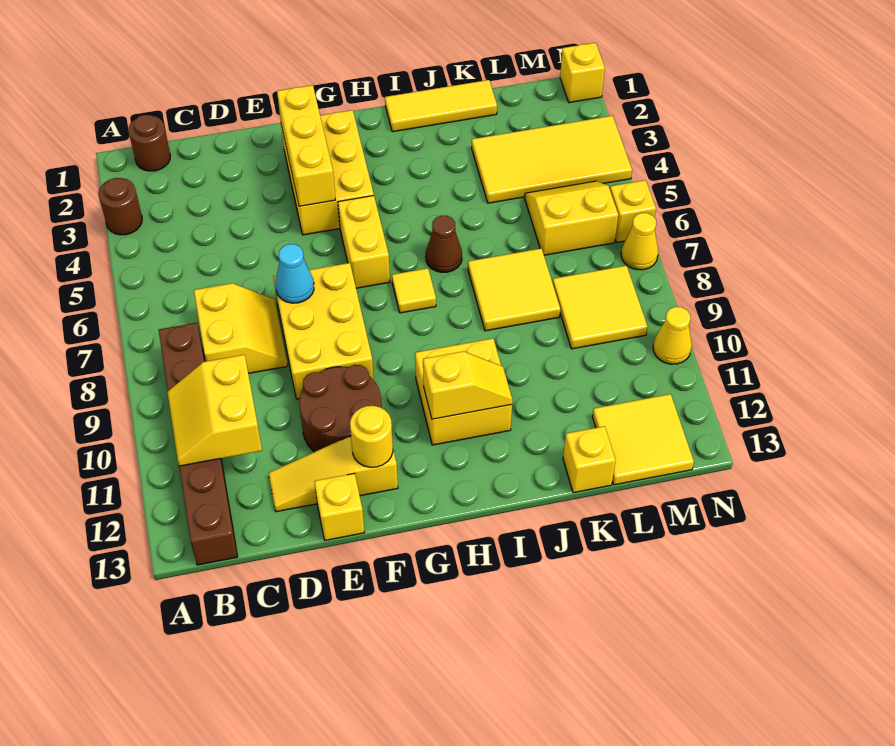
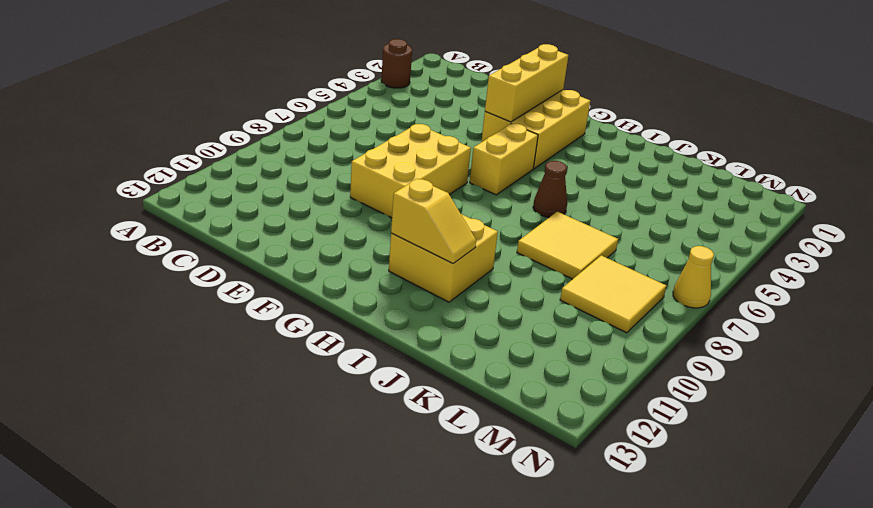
none -> brown round brick B1 level 1
none -> brown brick B8:B13 level 1
none -> yellow slope C7:D8 level 1 top C

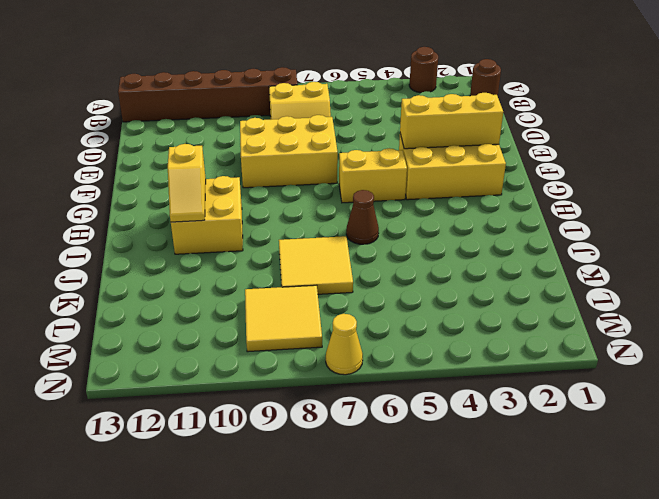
none -> yellow slope D12:F12 level 1 top F
none -> brown round brick E10:F11 level 1
none -> yellow brick E13 level 1

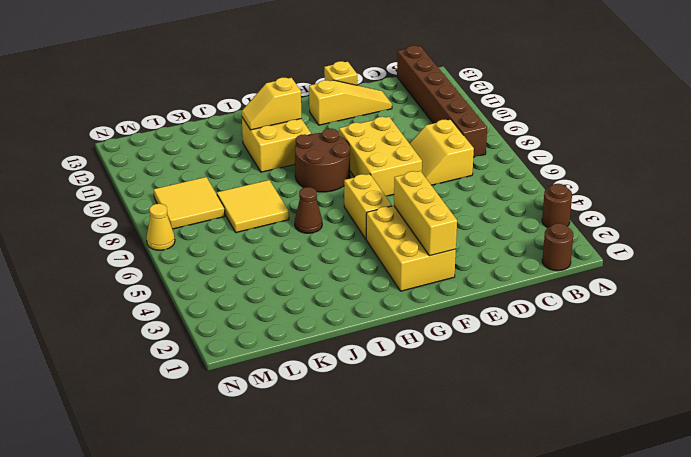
brown round brick G8:H9 level 1 -> brown round brick E10:F11 level 1
none -> yellow tile H7 level 1
none -> yellow tile I1:K1 level 1
none -> yellow tile K3:N4 level 1

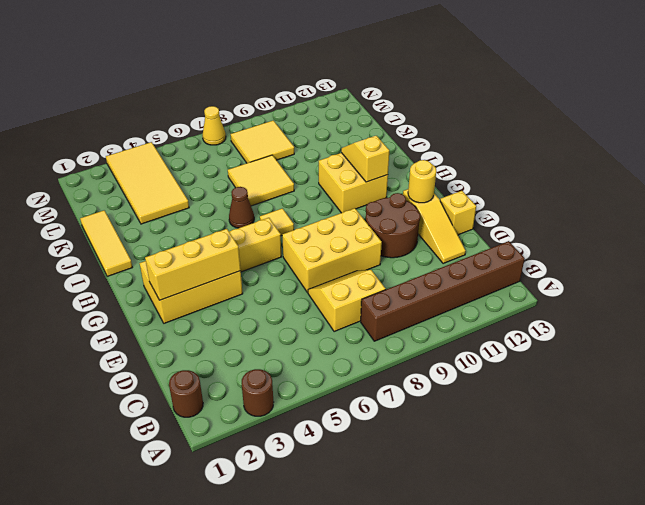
none -> yellow brick K13 level 1
none -> yellow slope L5:M6 level 1 top 6
none -> yellow tile L12:M13 level 1

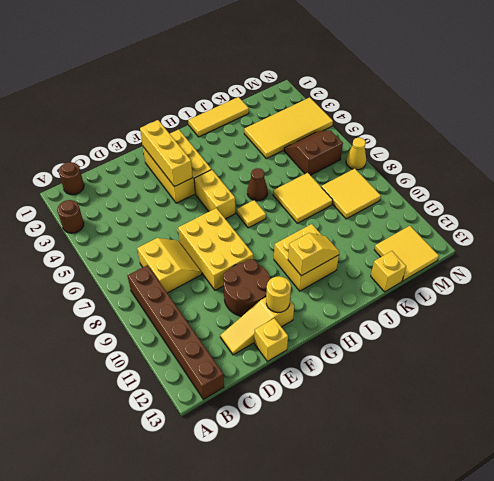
brown slope L5:M6 level 1 top 6 -> yellow slope L5:M6 level 1 top 6
none -> yellow brick N1 level 1
none -> yellow brick N6 level 1
none -> yellow cone N10 level 1

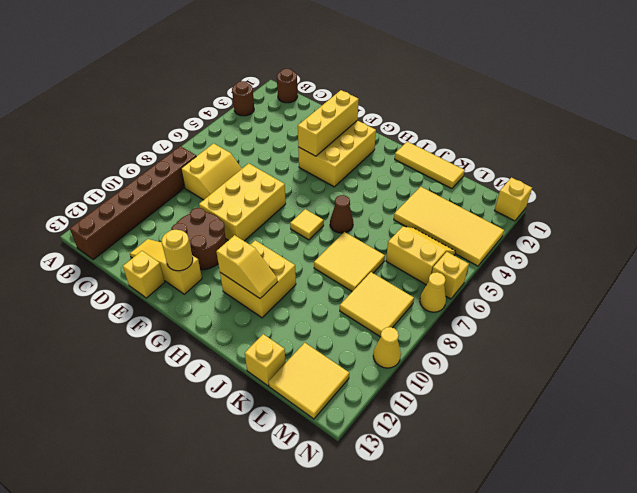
none -> yellow brick G5:G6 level 1
none -> yellow slope B10:C11 level 2 top C
none -> cyan cone E7 level 2

